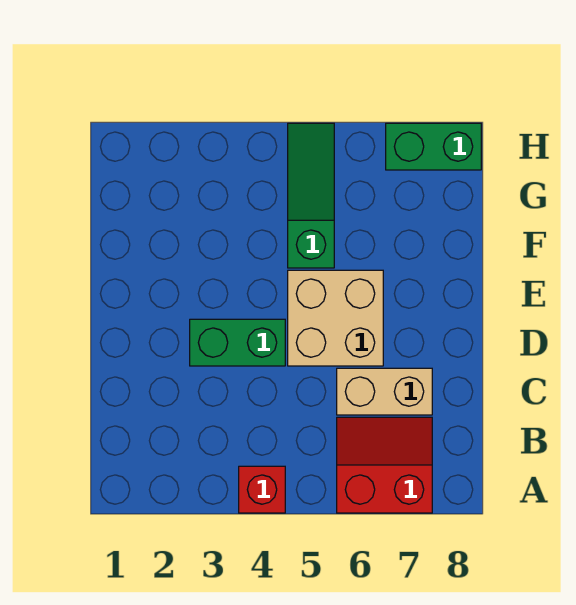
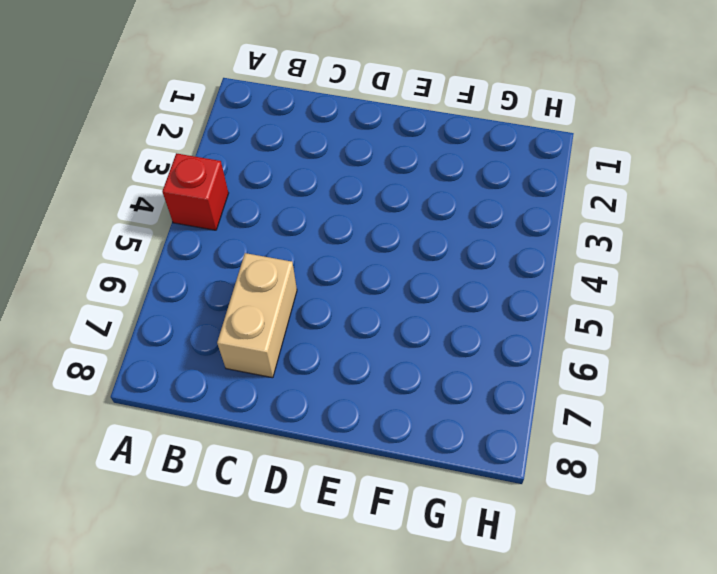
none -> red slope A6:B7 level 1 top A
none -> green brick D3:D4 level 1

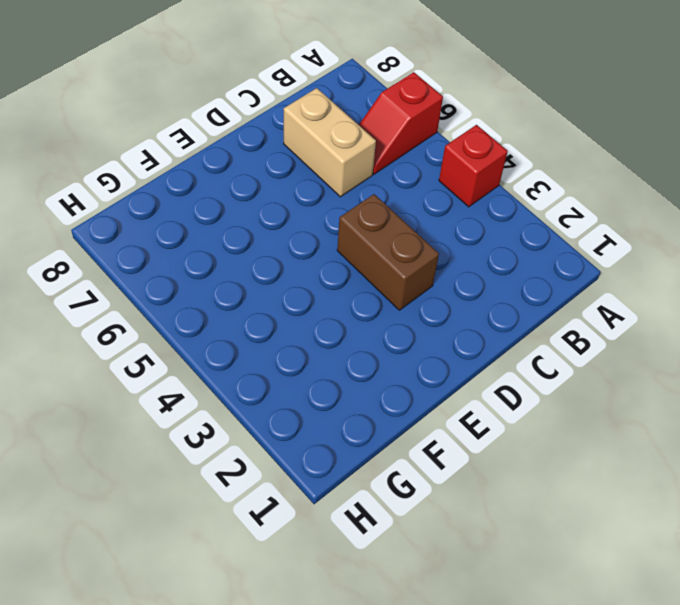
red slope A6:B6 level 1 top A -> red slope A6:B7 level 1 top A
brown brick D3:D4 level 1 -> green brick D3:D4 level 1
none -> tan brick D5:E6 level 1
none -> green slope F5:H5 level 1 top F

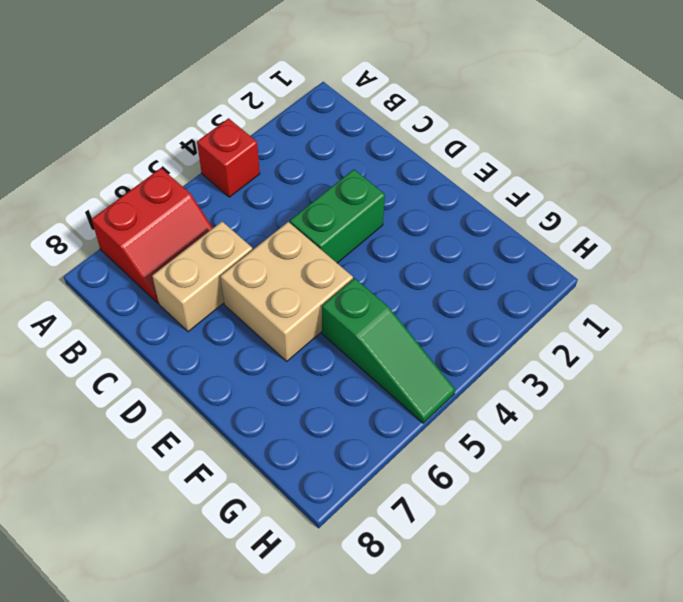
none -> green brick H7:H8 level 1

